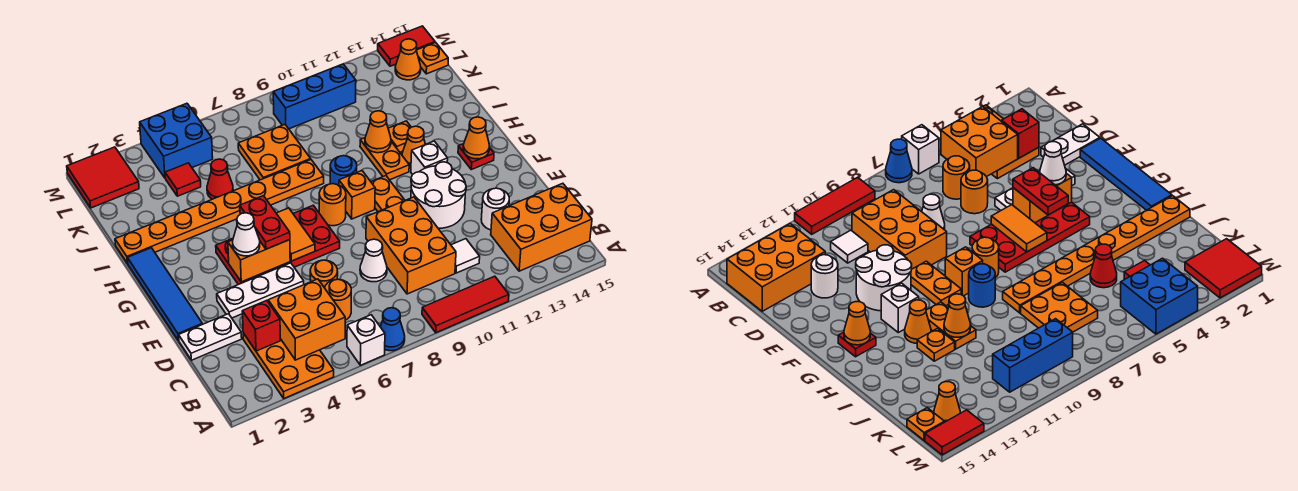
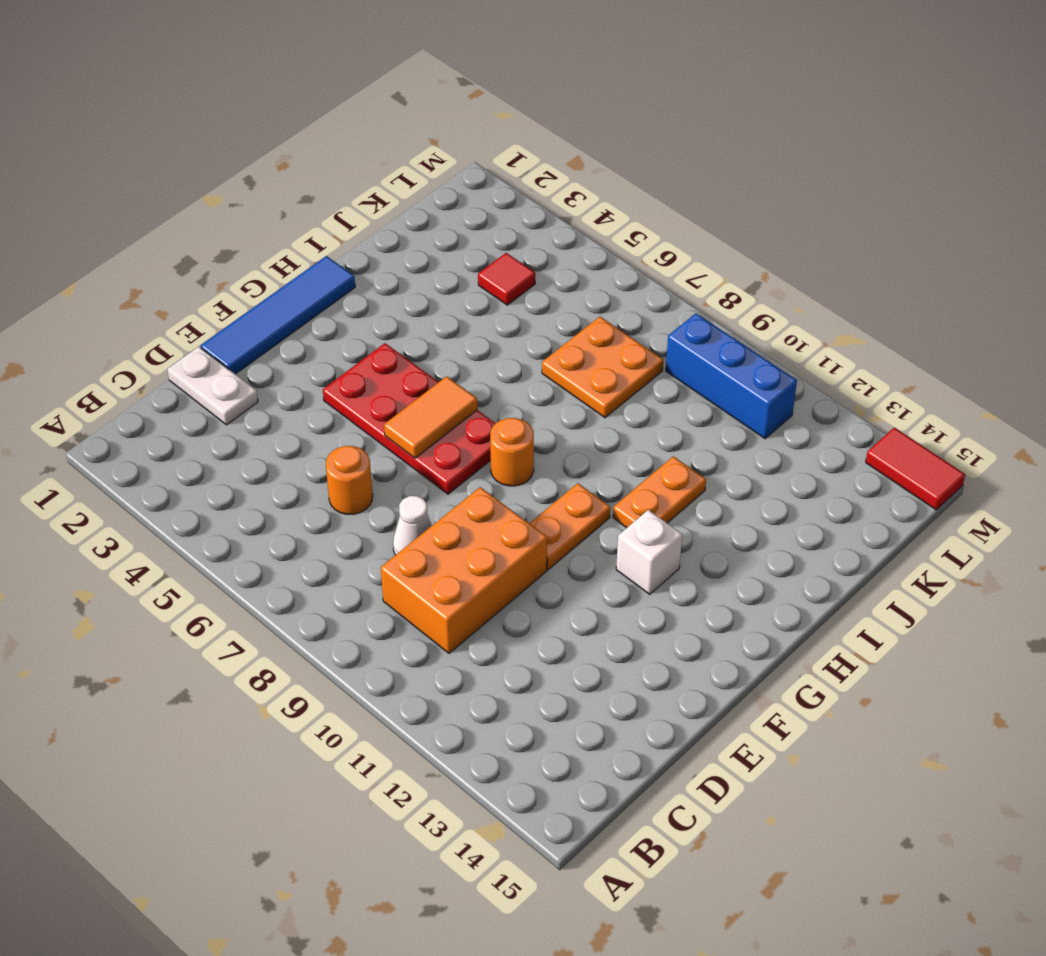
none -> orange plate A3:C4 level 1
none -> white brick A6 level 1
none -> blue cone A7 level 1
none -> red tile A9:A11 level 1

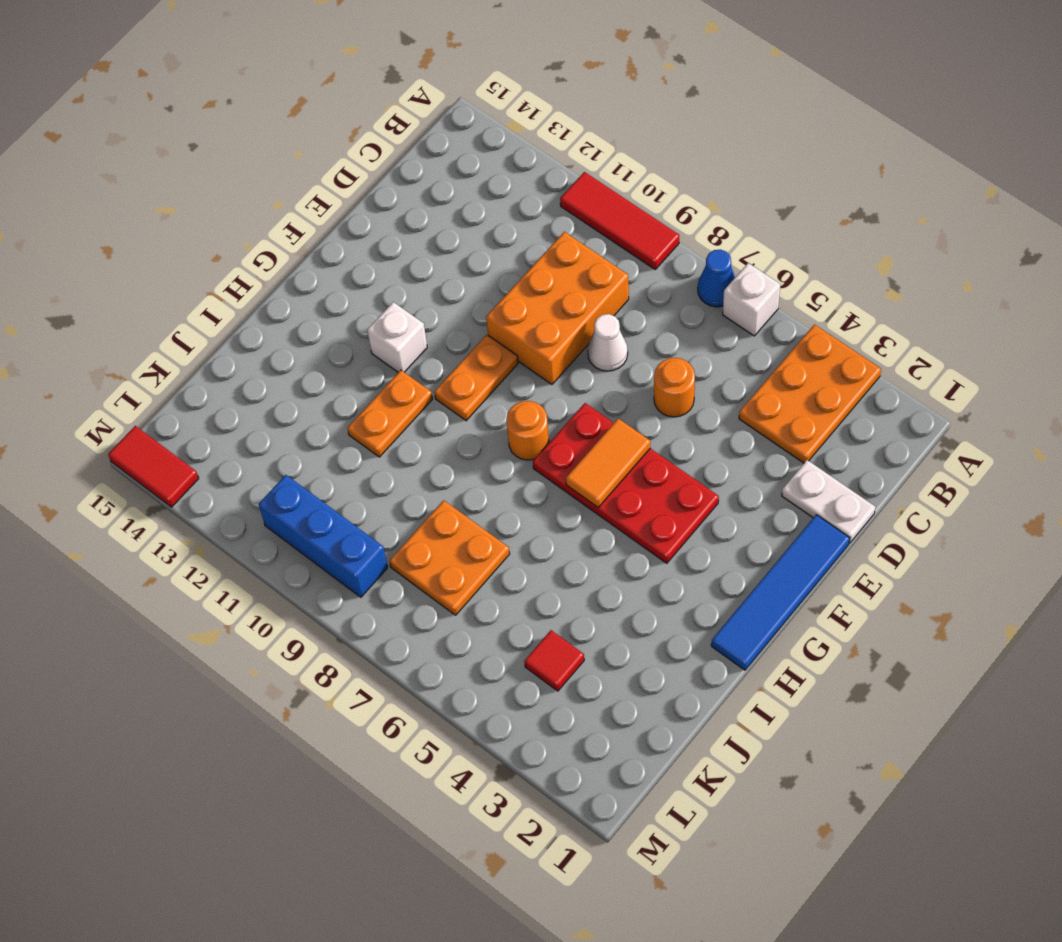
none -> orange brick B13:C15 level 1
none -> orange round brick C6 level 1
none -> white tile C11 level 1
none -> white round brick D13 level 1

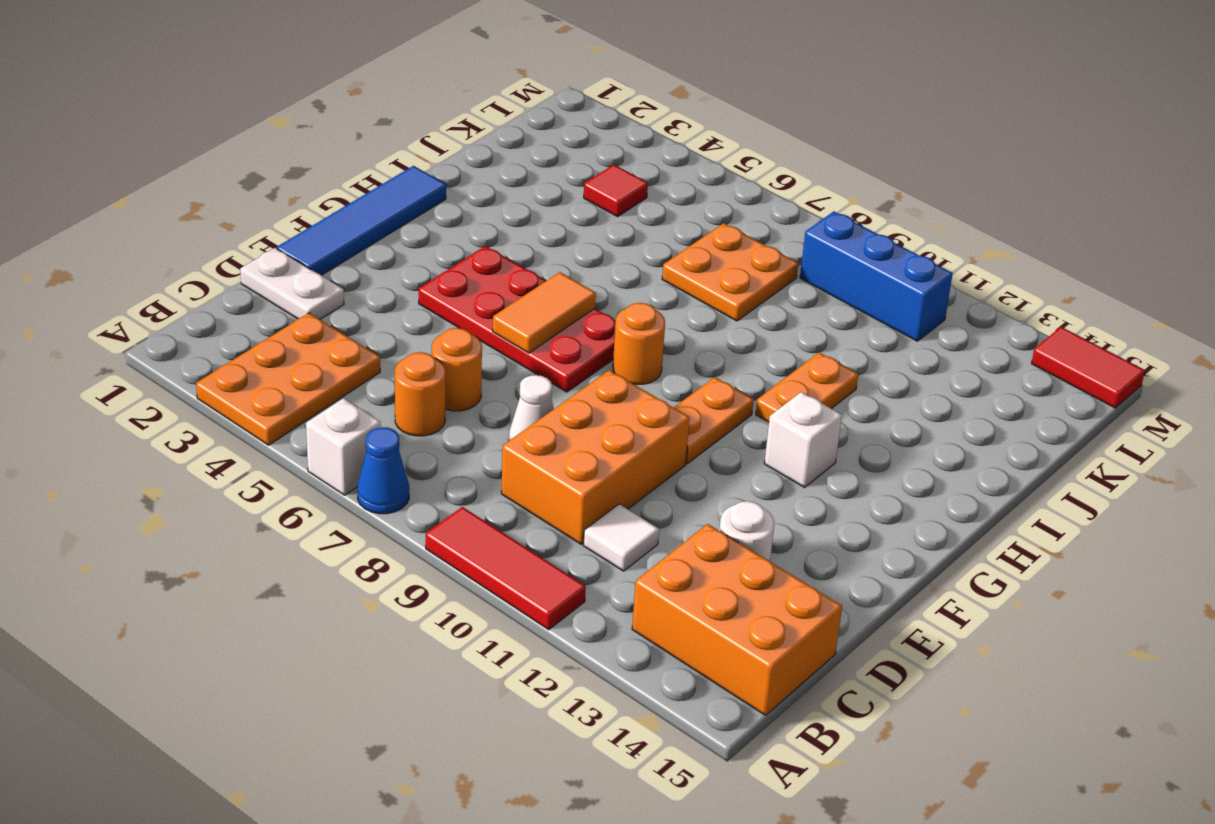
none -> white plate E3:E5 level 1
none -> white round brick E11:F12 level 1
none -> orange brick G9 level 1
none -> red plate G14 level 1

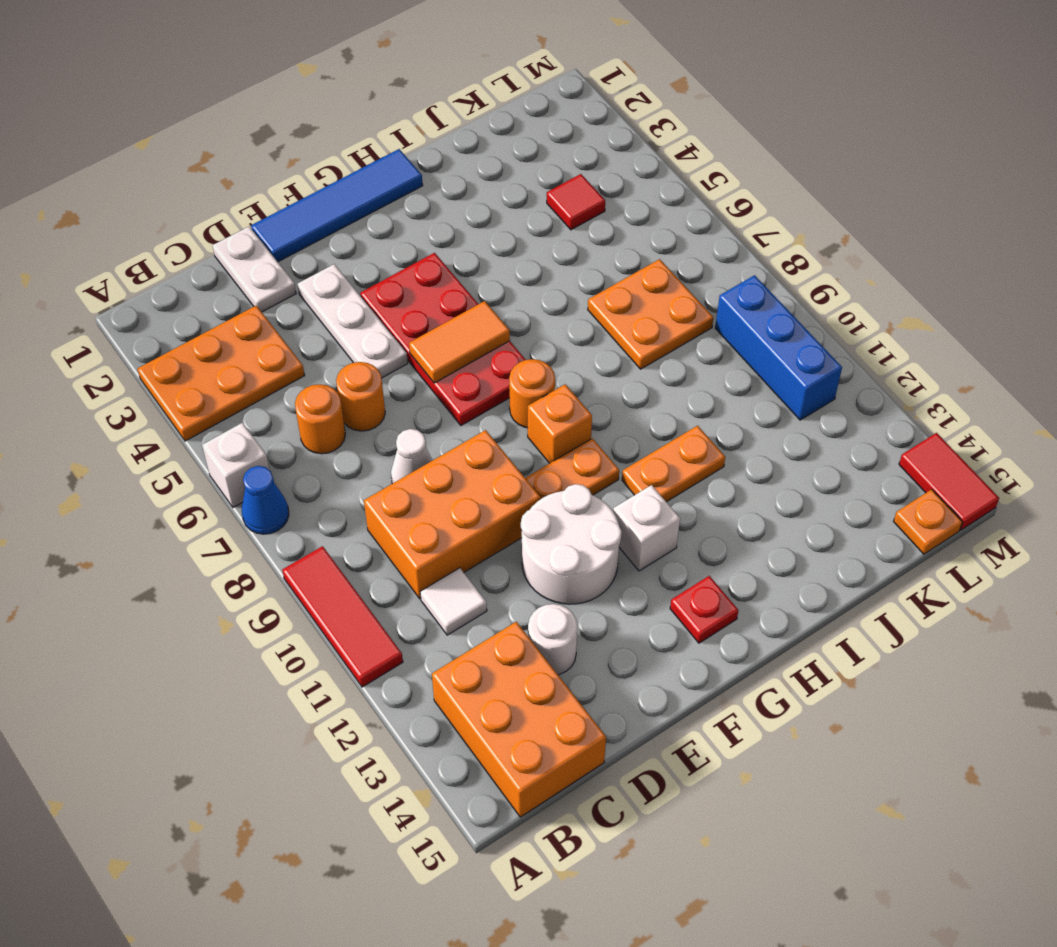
none -> blue round brick H9 level 1
none -> orange cone H12 level 1
none -> orange plate I1:I8 level 1
none -> orange plate I12 level 1

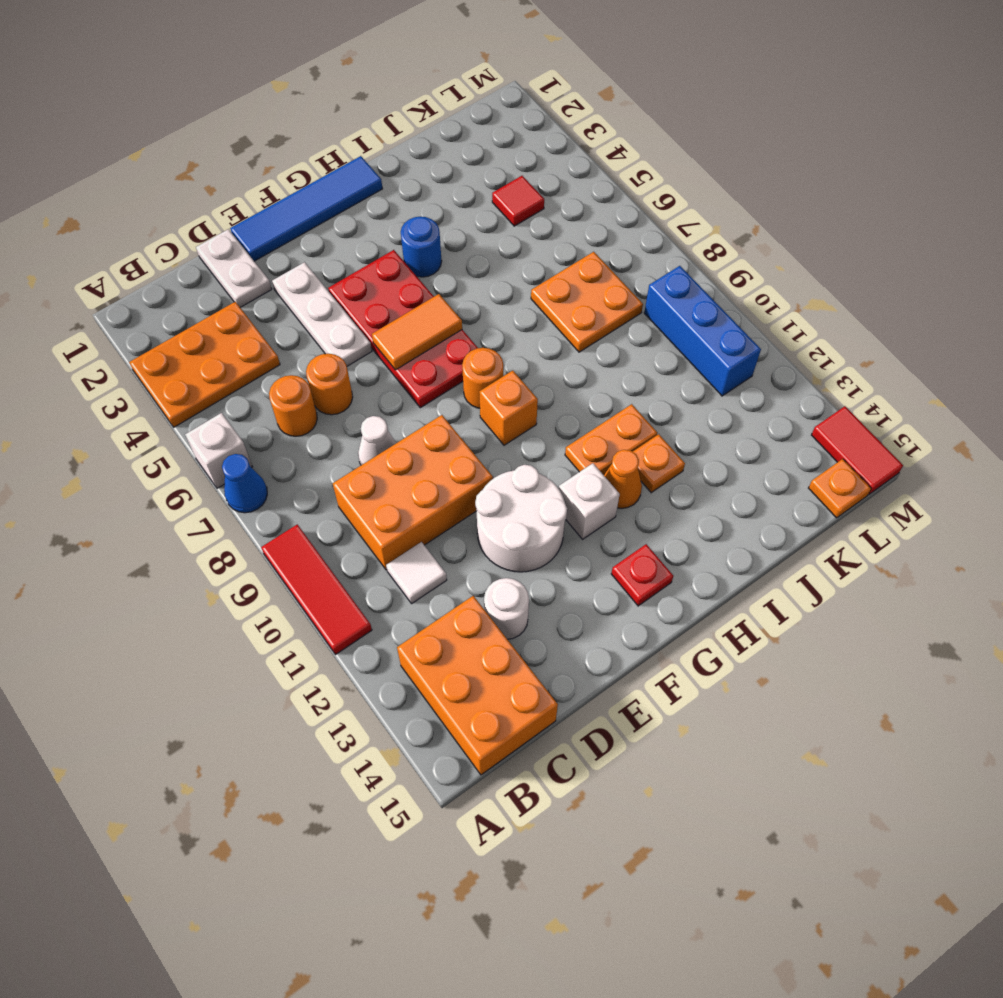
blue round brick H4 level 1 -> blue round brick H9 level 1
none -> orange plate F10:G10 level 1
none -> orange plate I1:I8 level 1
none -> red cone J5 level 1
none -> red tile L1:M2 level 1

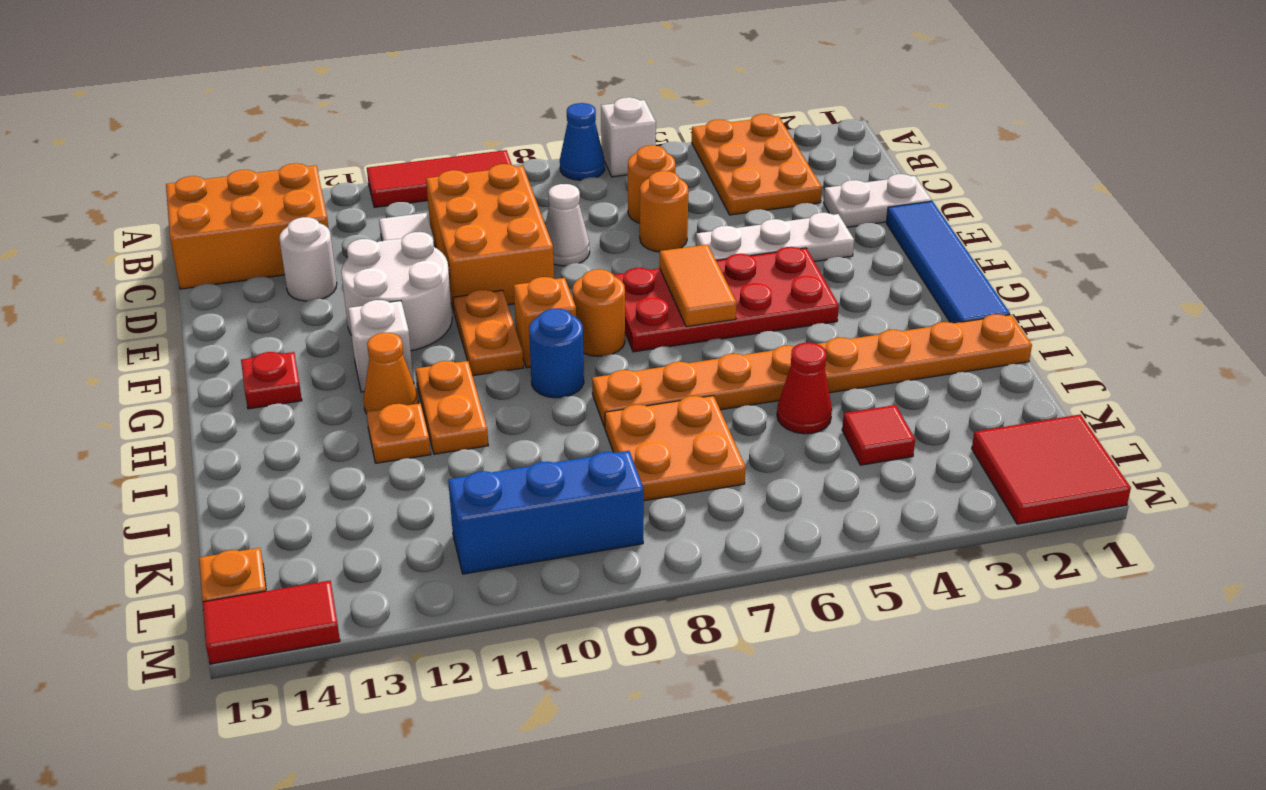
none -> blue brick L4:M5 level 1
none -> orange cone L14 level 1
none -> orange brick B4:C5 level 2
none -> red brick C3 level 2

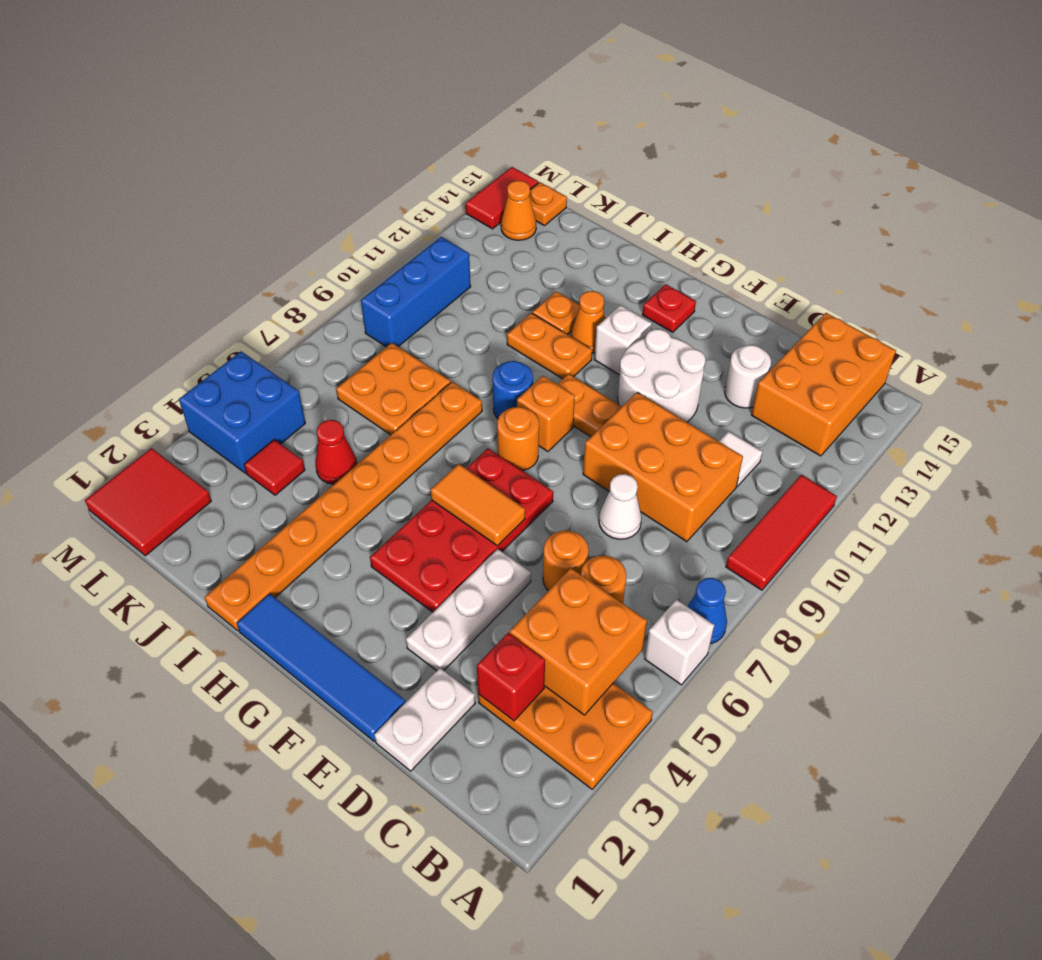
none -> orange brick F4:F5 level 2
none -> orange cone G14 level 2
none -> orange cone I11 level 2
none -> white cone F4 level 3

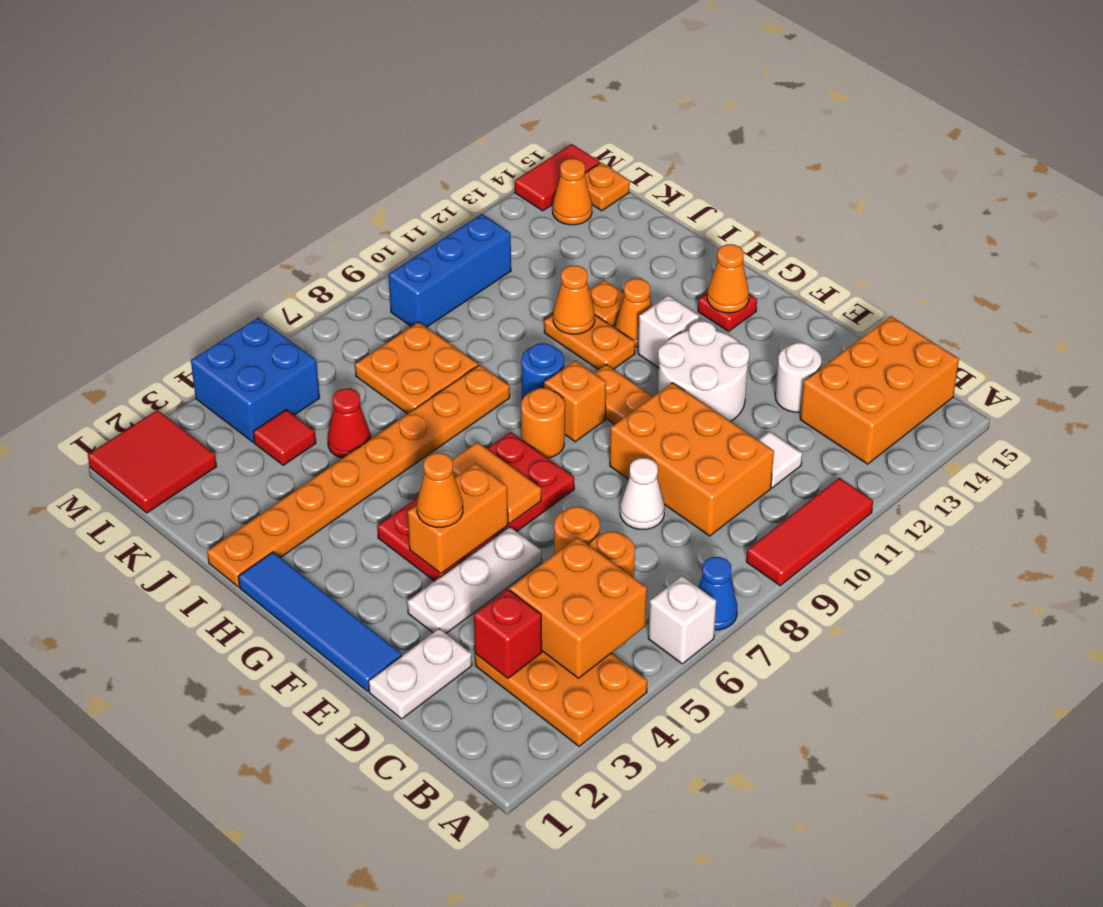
orange cone F4 level 3 -> white cone F4 level 3
none -> red plate F5:G5 level 3

